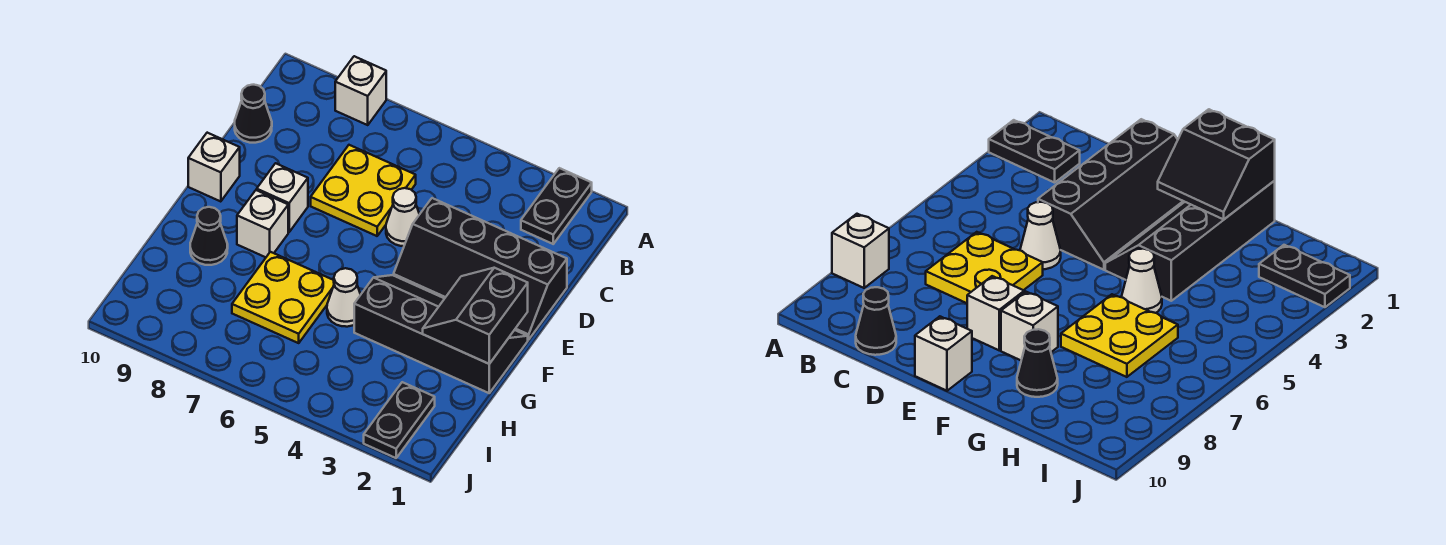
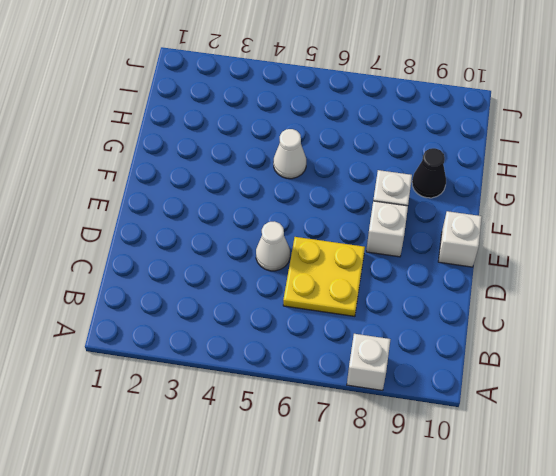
none -> black plate A2:B2 level 1
none -> black cone C10 level 1
none -> black slope D1:E4 level 1 top D

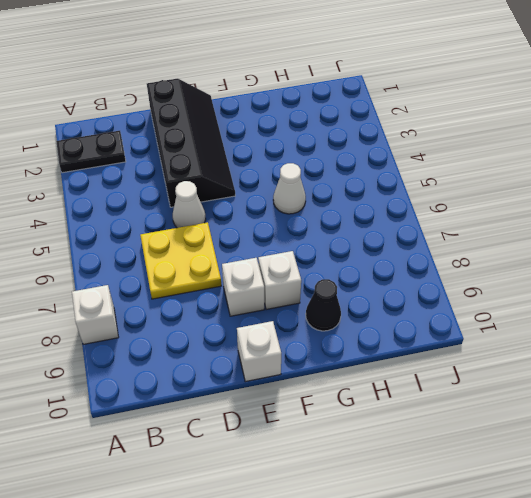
none -> black cone C10 level 1
none -> black slope F1:G4 level 1 top G
none -> yellow plate G6:H7 level 1

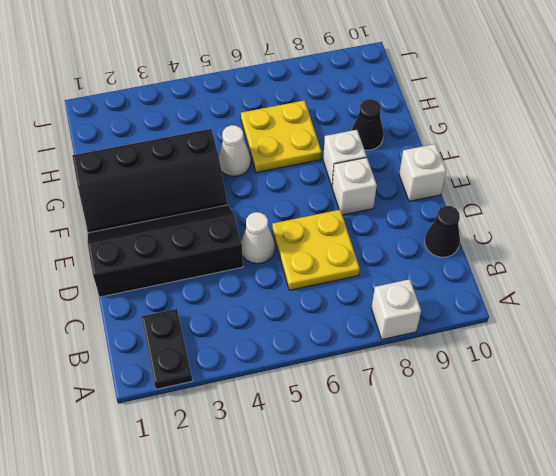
none -> black plate I2:J2 level 1
none -> black slope F1:G2 level 2 top 1

